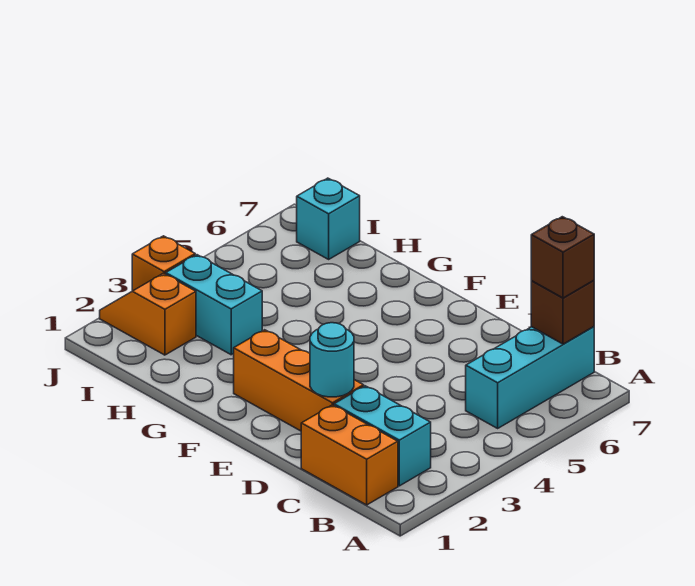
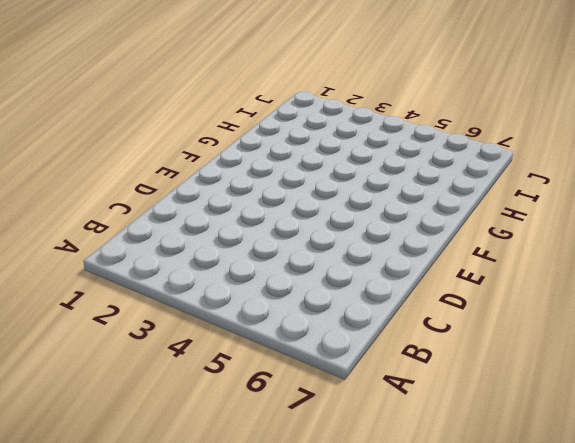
none -> orange brick B1:C1 level 1
none -> cyan brick B2:C2 level 1

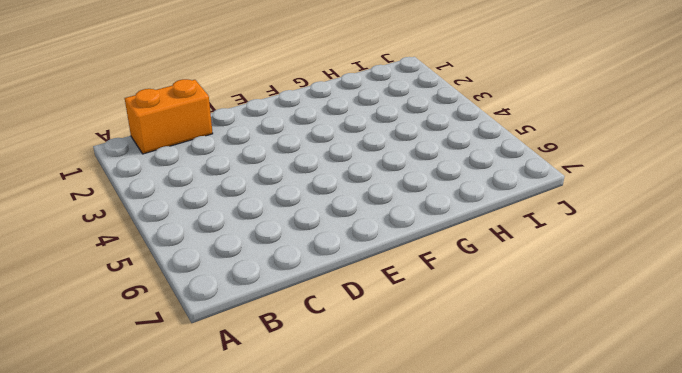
none -> cyan brick B2:C2 level 1
none -> cyan brick B5:B7 level 1

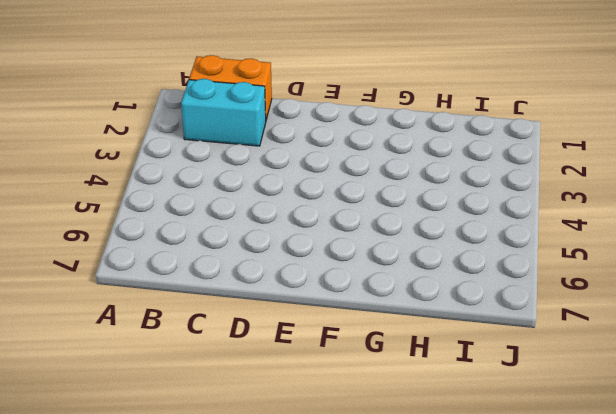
none -> cyan brick B5:B7 level 1
none -> orange brick D2:F2 level 1

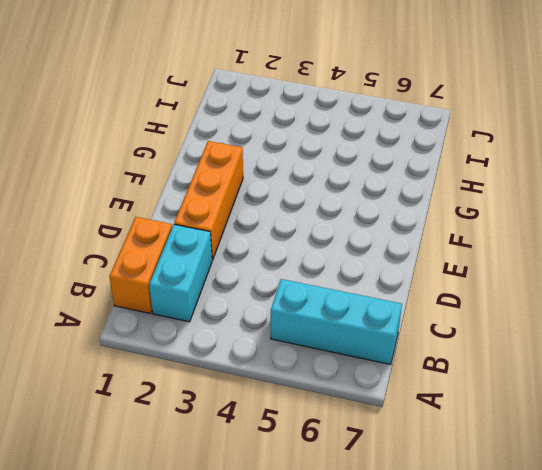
none -> cyan brick H3:I3 level 1
none -> orange slope I2:J2 level 1 top I

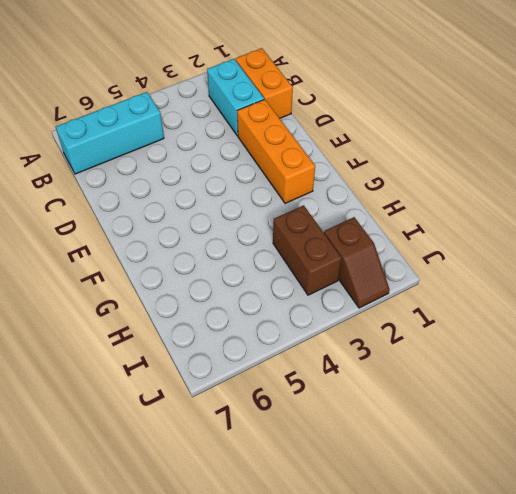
brown brick H3:I3 level 1 -> cyan brick H3:I3 level 1
brown slope I2:J2 level 1 top I -> orange slope I2:J2 level 1 top I
none -> cyan brick I7 level 1
none -> orange brick J3 level 1

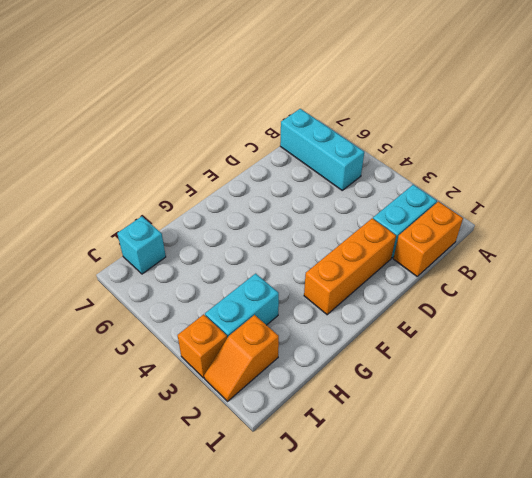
none -> brown brick B7 level 2
none -> cyan round brick D2 level 2

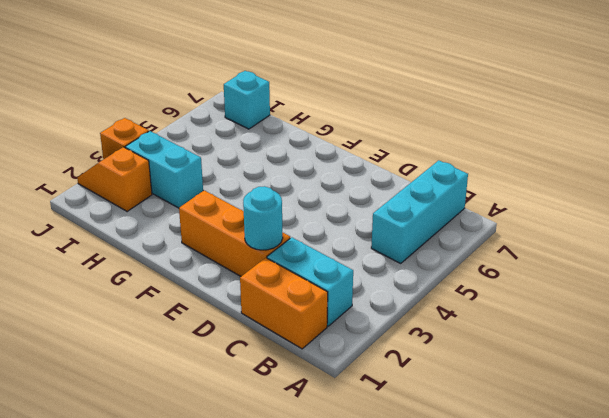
none -> brown brick B7 level 2
none -> brown brick B7 level 3

